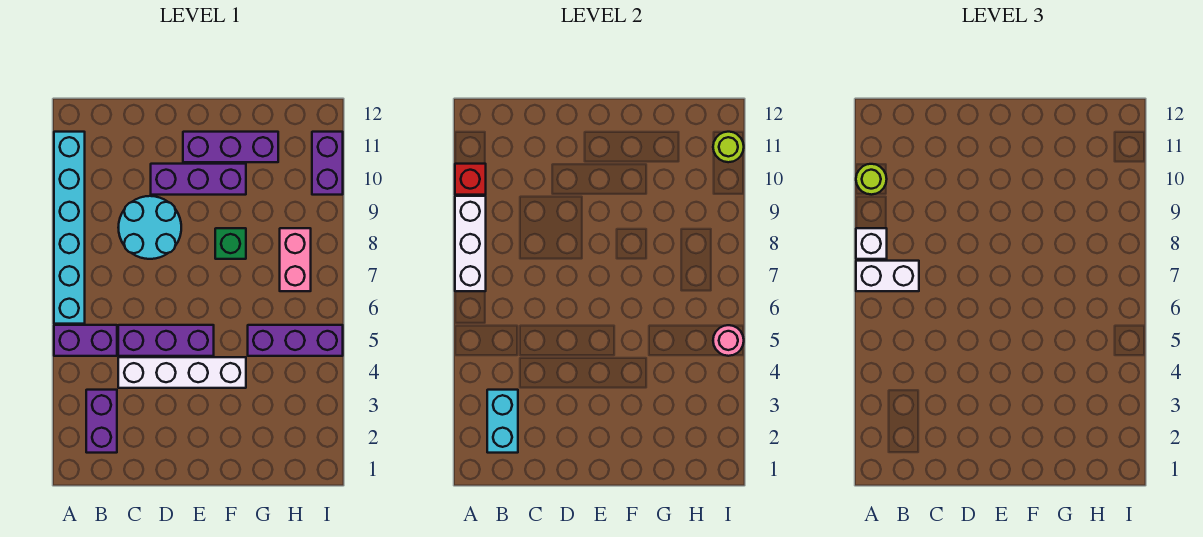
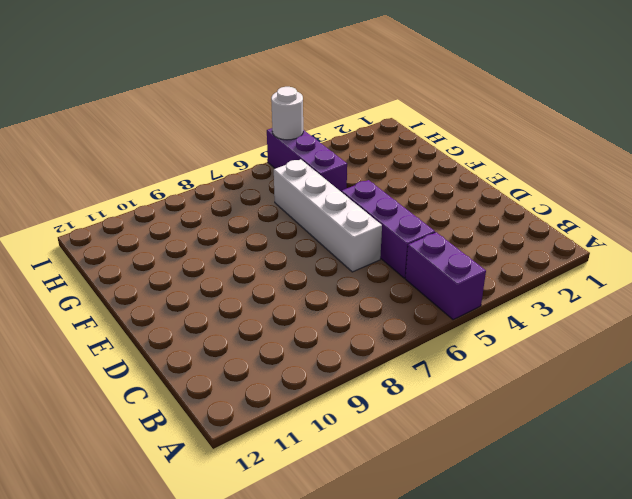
white brick D6:G6 level 1 -> white brick C4:F4 level 1
white round brick I5 level 2 -> pink round brick I5 level 2
none -> cyan brick A6:A11 level 1
none -> purple brick B2:B3 level 1
none -> cyan round brick C8:D9 level 1

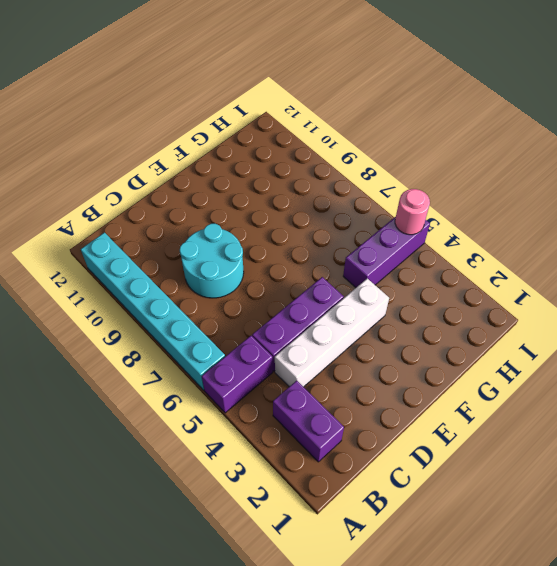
none -> purple brick D10:F10 level 1
none -> purple brick E11:G11 level 1
none -> green brick F8 level 1

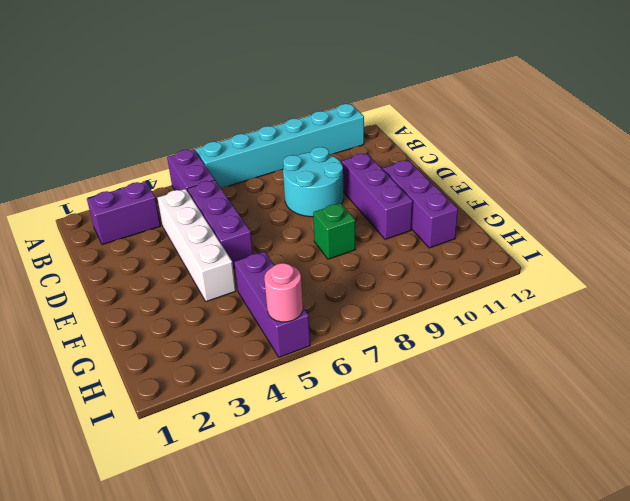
none -> pink brick H7:H8 level 1
none -> purple brick I10:I11 level 1
none -> white brick A7:A9 level 2

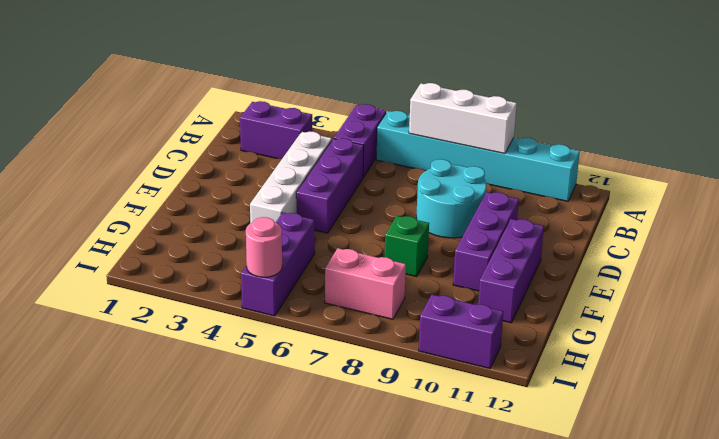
none -> red brick A10 level 2
none -> cyan brick B2:B3 level 2
none -> lime round brick I11 level 2

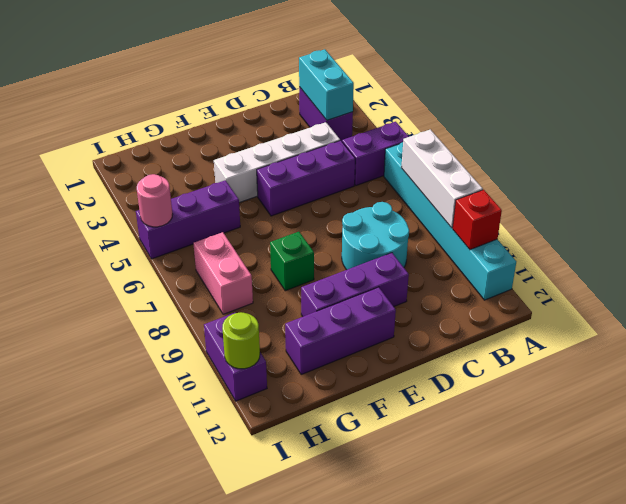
none -> white brick A7:B7 level 3
none -> white brick A8 level 3
none -> lime round brick A10 level 3

